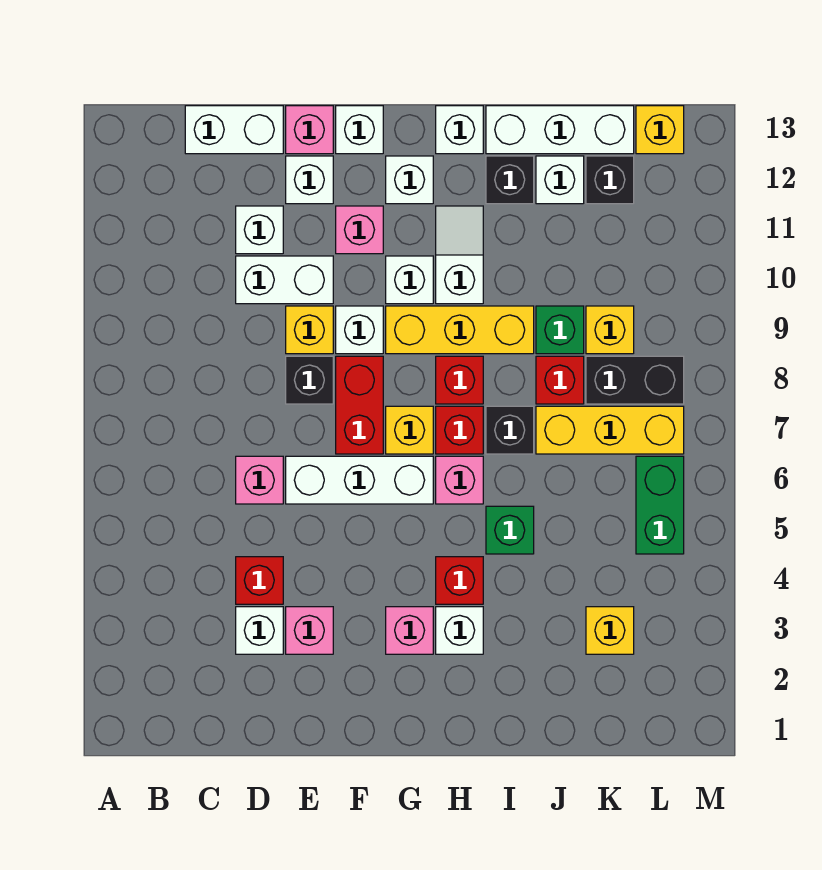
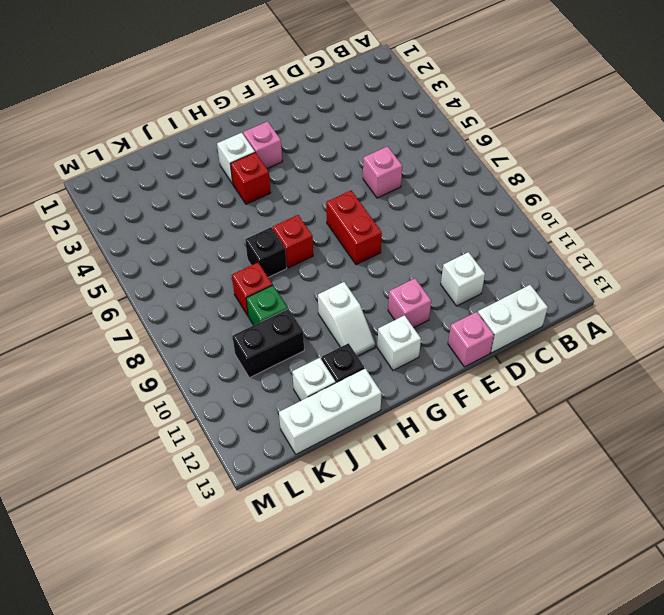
black brick J10:K10 level 1 -> black brick K8:L8 level 1
none -> white brick D3 level 1
none -> red brick D4 level 1
none -> white brick D10:E10 level 1
none -> pink brick E3 level 1

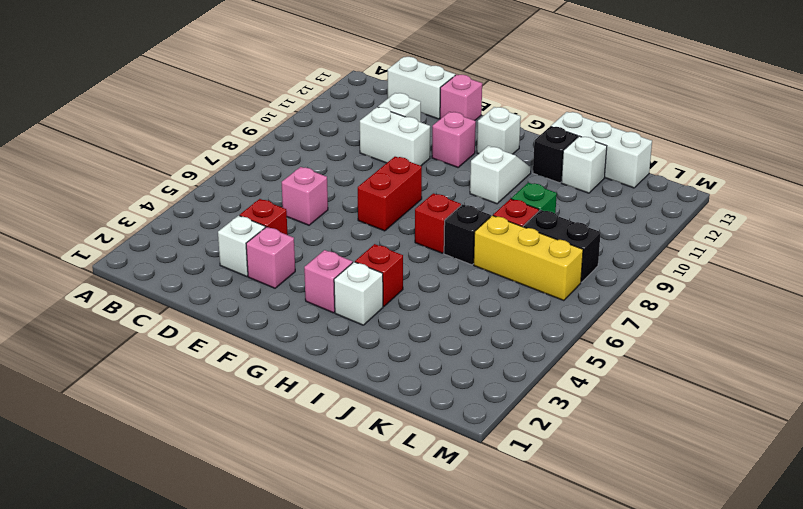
none -> white brick E6:G6 level 1
none -> black brick E8 level 1
none -> yellow brick E9 level 1
none -> white brick E12 level 1

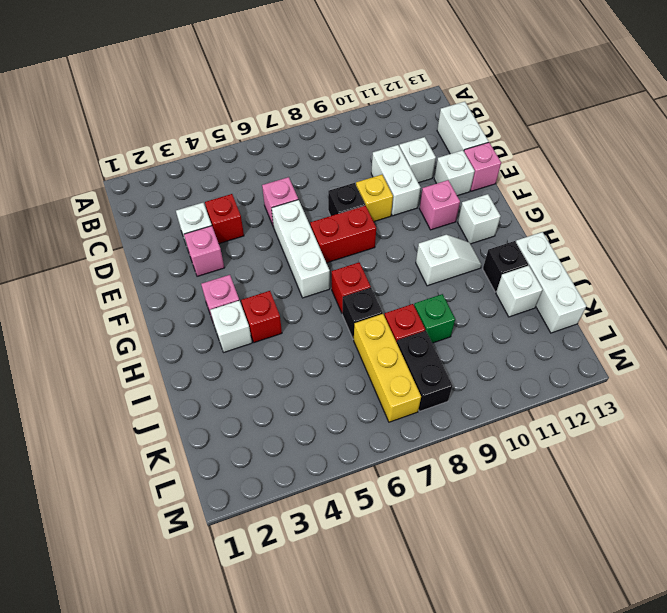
none -> white brick F9 level 1
none -> white brick F13 level 1
none -> yellow brick G7 level 1
none -> yellow brick G9:I9 level 1

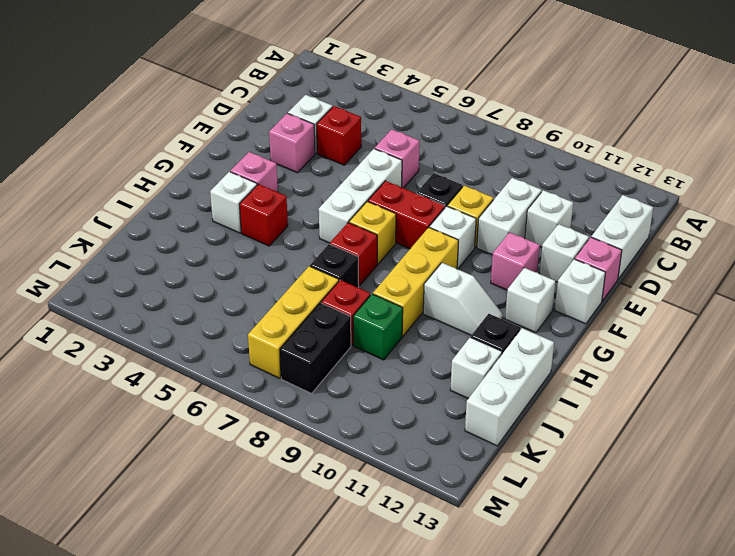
none -> white brick G10 level 1
none -> pink brick H6 level 1
none -> red brick H8 level 1
none -> white brick H13 level 1

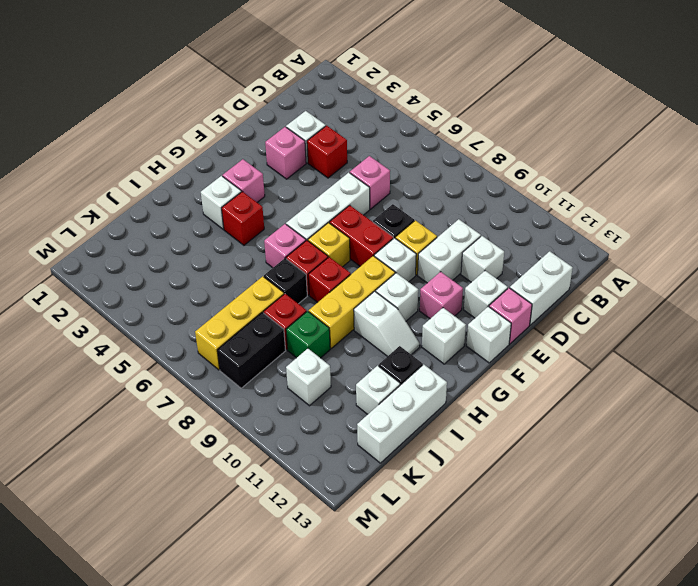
white brick K10 level 1 -> white brick H13 level 1
none -> green brick I5 level 1
none -> yellow brick K3 level 1
none -> yellow brick K9 level 1
none -> black brick K12 level 1

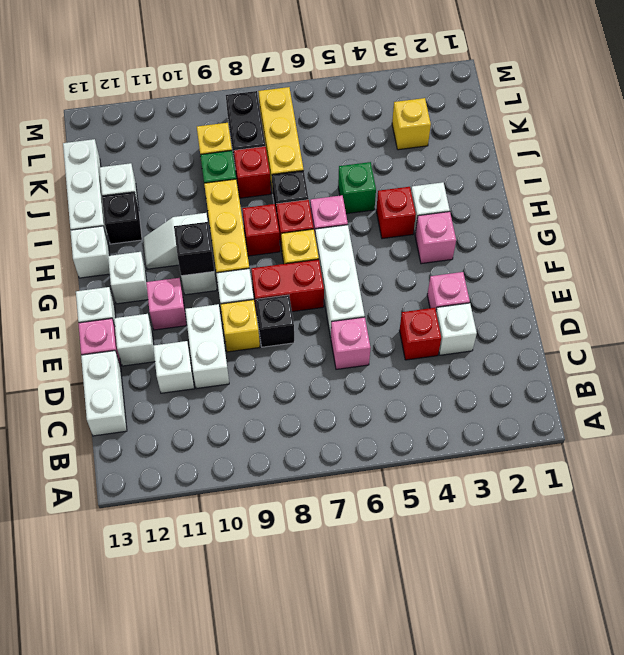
black brick G10 level 2 -> black brick K12 level 1
none -> green brick L5:L6 level 1
none -> yellow brick L13 level 1

